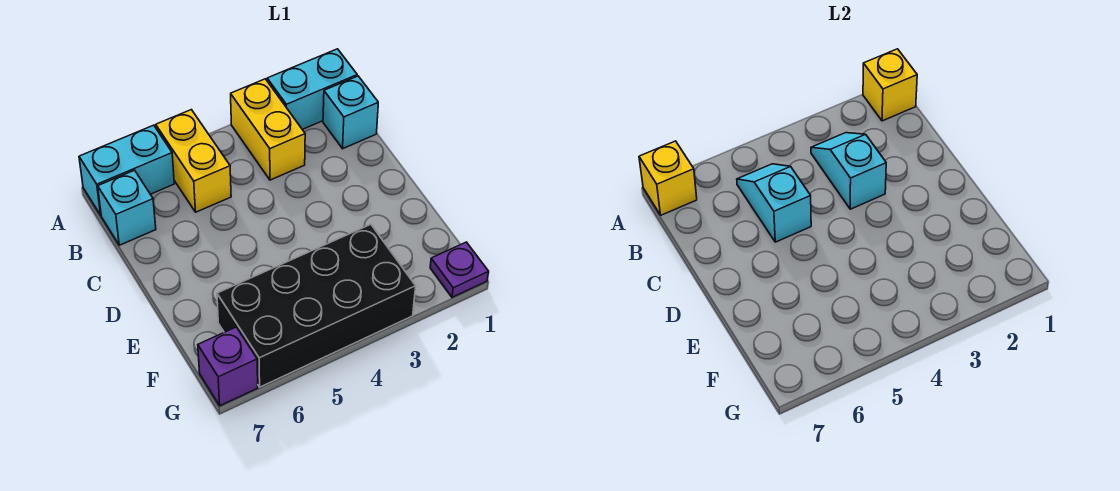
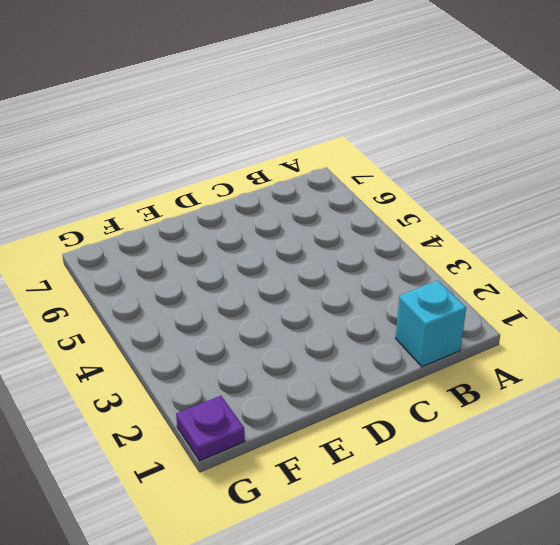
none -> cyan brick A1:A2 level 1
none -> yellow brick A3:B3 level 1
none -> yellow brick A5:B5 level 1

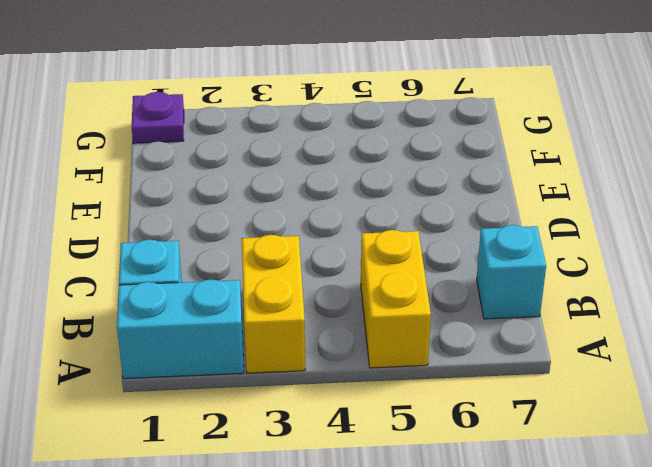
none -> cyan brick A6:A7 level 1
none -> black brick F3:G6 level 1
none -> purple brick G7 level 1

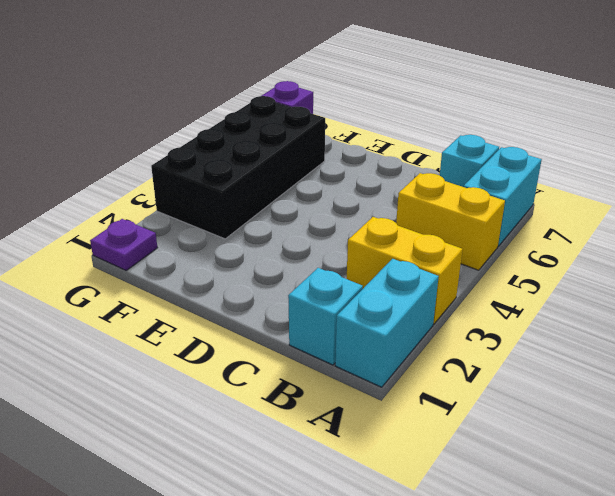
none -> yellow brick A1 level 2
none -> yellow brick A7 level 2
none -> cyan slope B3:C3 level 2 top C

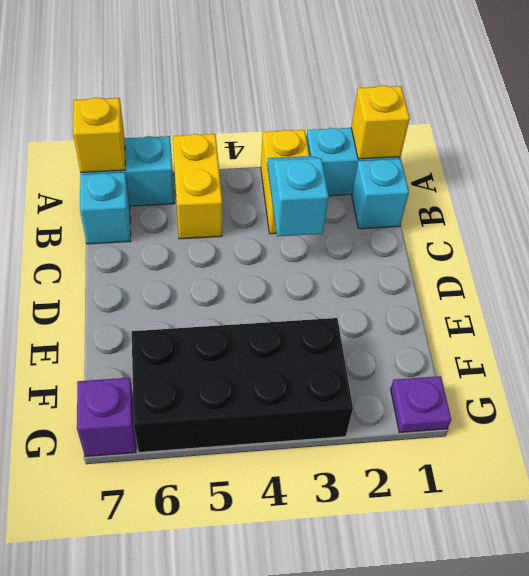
none -> cyan slope B5:C5 level 2 top C

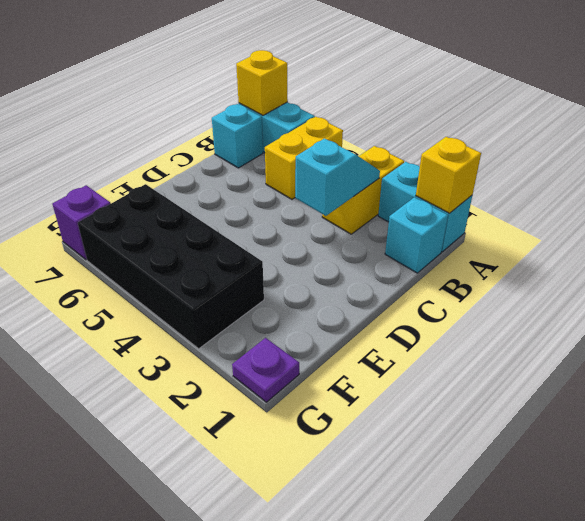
none -> cyan slope B5:C5 level 2 top C

